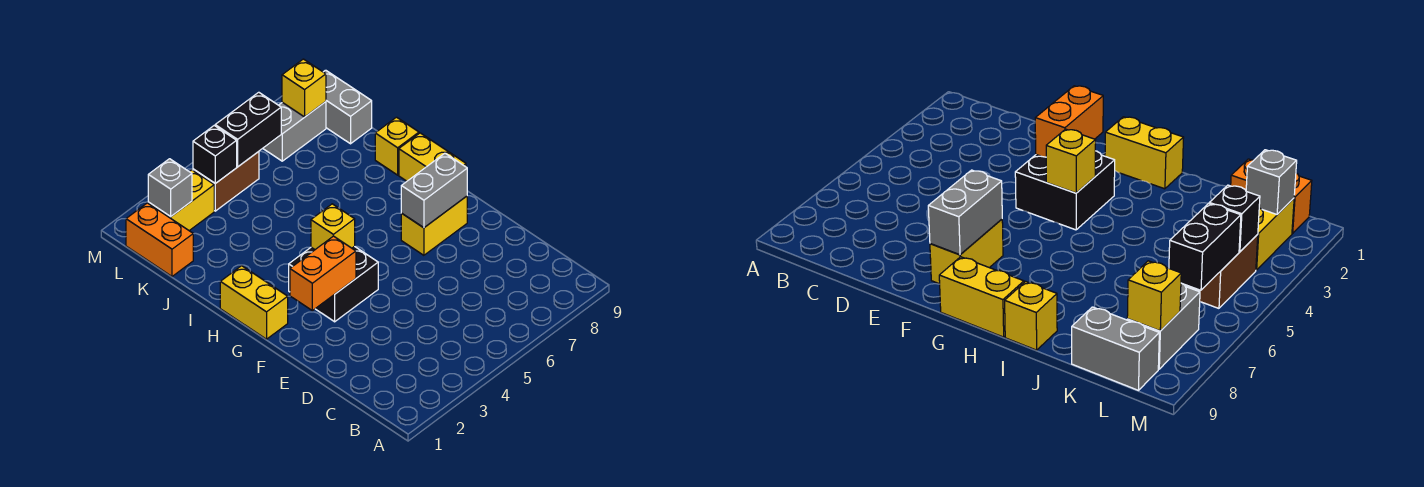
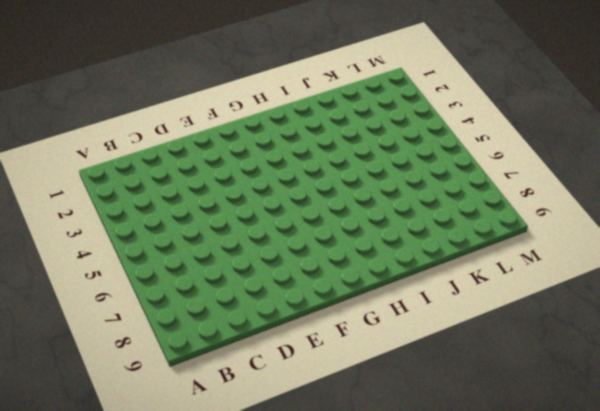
none -> black brick F3:G4 level 1
none -> yellow brick F7:F8 level 1
none -> yellow brick G1:H1 level 1

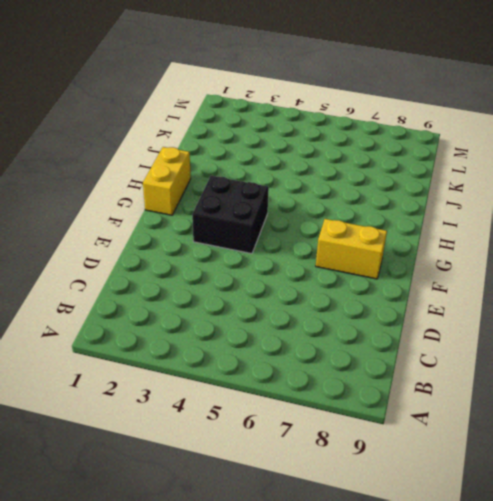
none -> yellow brick G9:H9 level 1
none -> yellow brick I9 level 1
none -> orange brick K1:L1 level 1

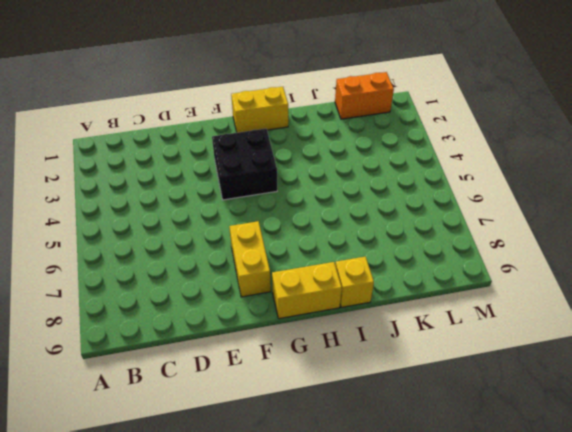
none -> grey brick K9:L9 level 1
none -> yellow brick L2:L3 level 1
none -> brown brick L4:L5 level 1

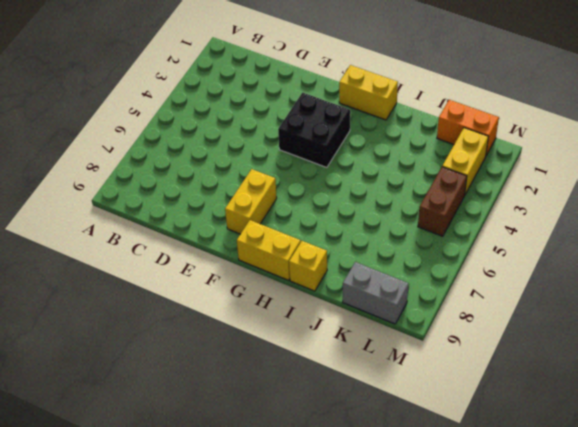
none -> grey brick L7:L8 level 1
none -> orange brick F2:F3 level 2
none -> grey brick F7:F8 level 2

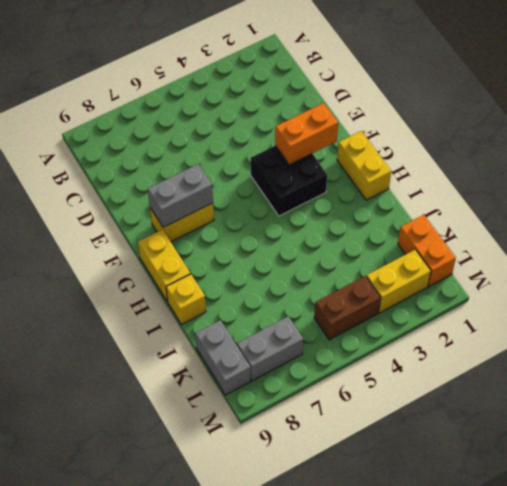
none -> yellow brick G4 level 2
none -> grey brick L2 level 2
none -> black brick L4 level 2

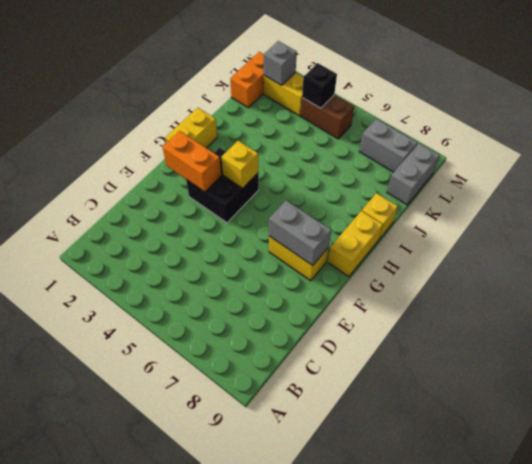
none -> black brick L5:L6 level 2
none -> yellow brick L8 level 2

